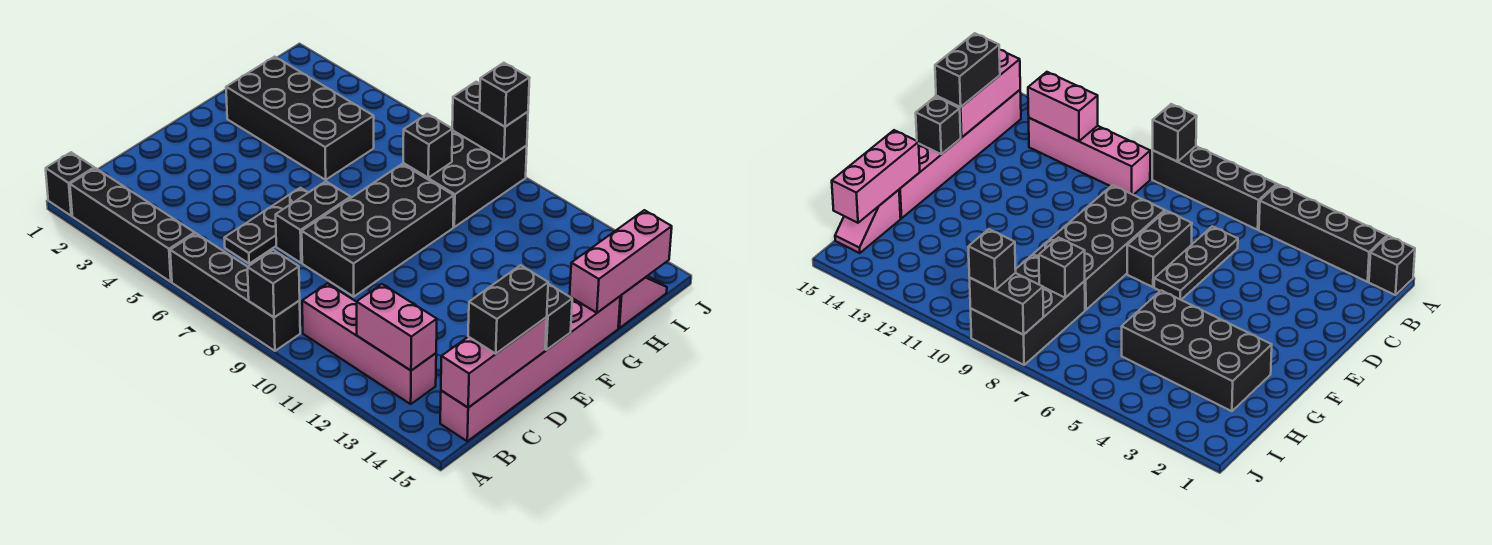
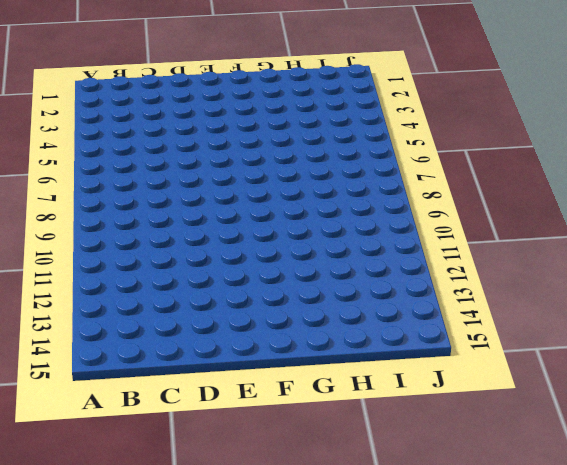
none -> black brick A1 level 1
none -> black brick A2:A5 level 1
none -> black brick A6:A9 level 1

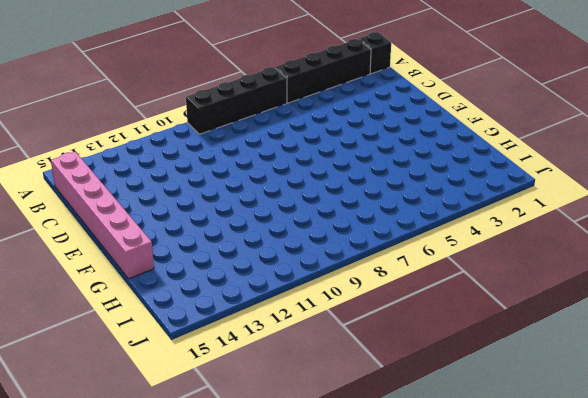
none -> pink brick B10:B13 level 1
none -> black plate C6:E6 level 1
none -> black brick D7:E7 level 1

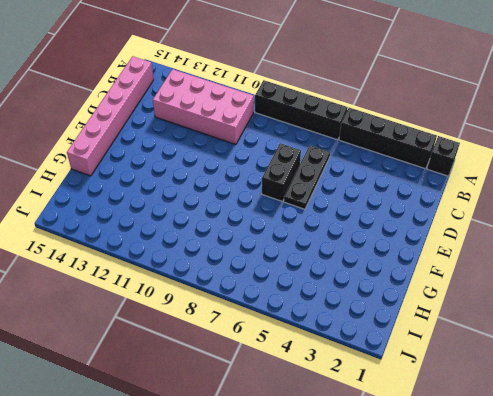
pink brick B10:C13 level 1 -> pink brick B10:B13 level 1
none -> black brick D8:G9 level 1
none -> black brick G2:H5 level 1
none -> black brick H8:J9 level 1

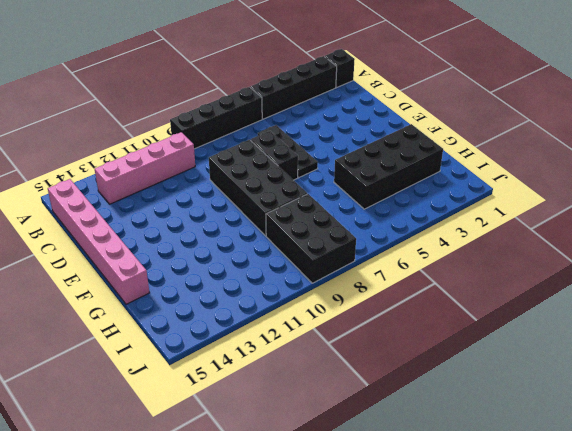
none -> pink slope H15:I15 level 1 top H
none -> black brick A9 level 2
none -> pink brick B12:B13 level 2

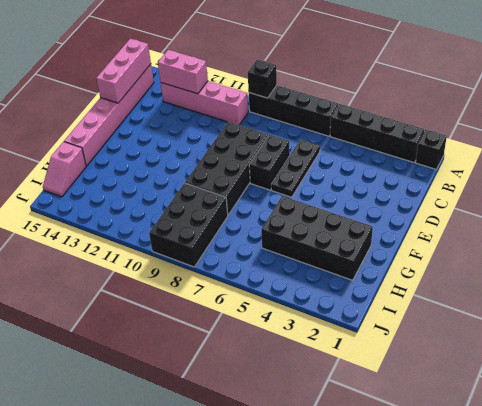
none -> black brick E15 level 2
none -> pink brick G15:I15 level 2
none -> black brick H8 level 2

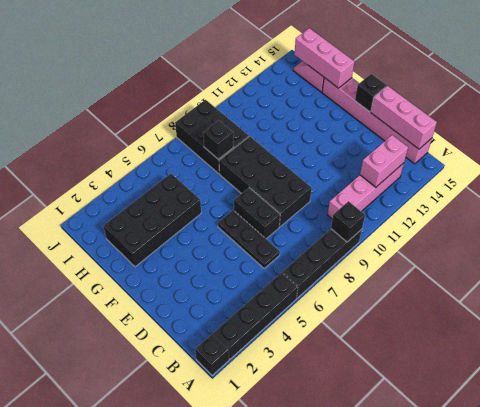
none -> black brick J8:J9 level 2
none -> black brick C15:D15 level 3
none -> black brick J9 level 3

